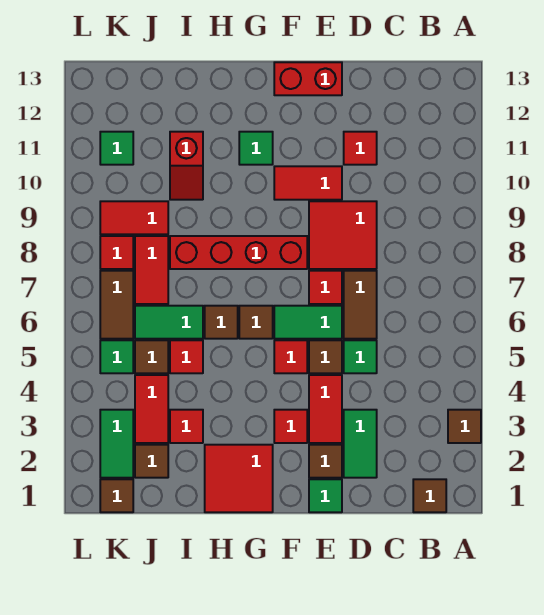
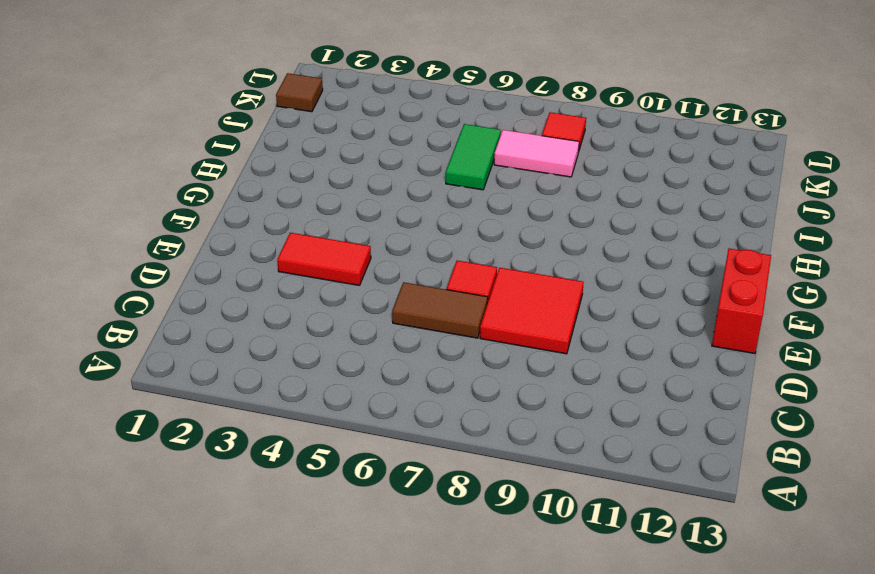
pink tile J7:J8 level 1 -> red tile J7:J8 level 1
none -> brown tile A3 level 1
none -> brown tile B1 level 1
none -> green tile D2:D3 level 1
none -> green tile D5 level 1

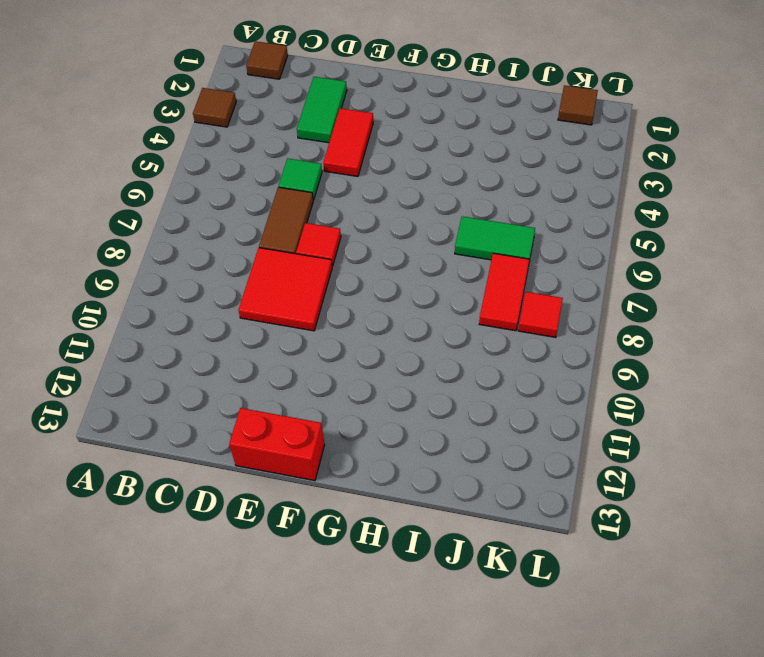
none -> red tile D11 level 1
none -> green tile E1 level 1
none -> brown tile E2 level 1
none -> brown tile E5 level 1

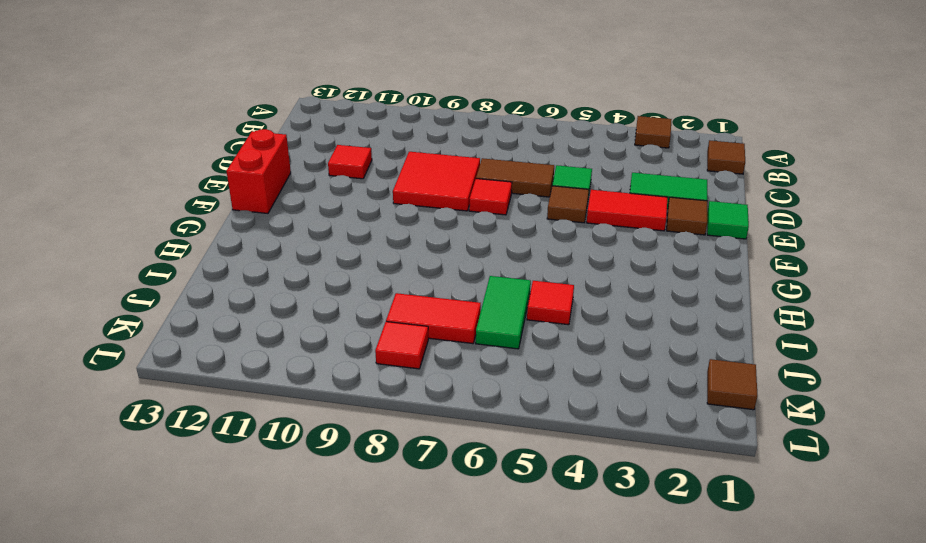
none -> green tile E6:F6 level 1
none -> red tile E10:F10 level 1
none -> red tile F3 level 1
none -> red tile F5 level 1

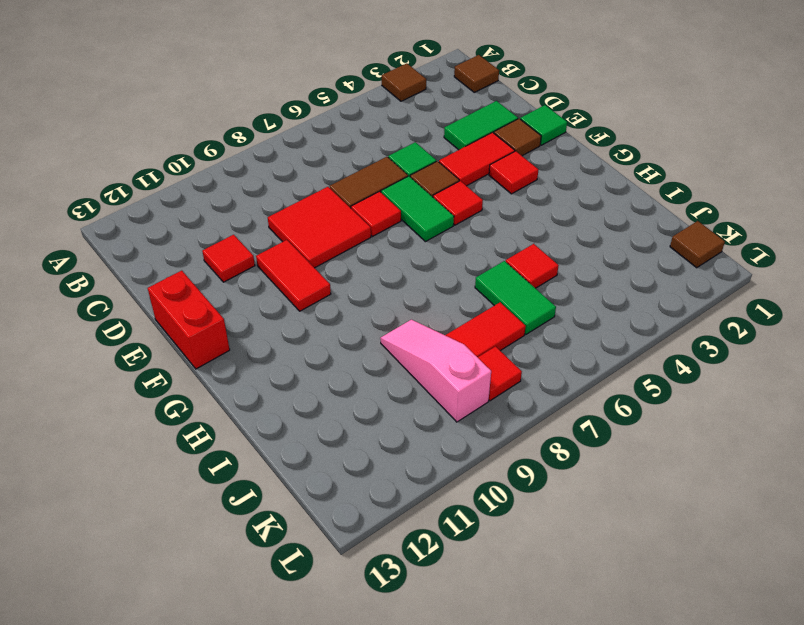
pink slope I9:K9 level 1 top K -> red tile J9:K9 level 1
none -> red brick F8:I8 level 1
none -> red tile G1:H2 level 1
none -> brown tile G6 level 1
none -> green tile G11 level 1

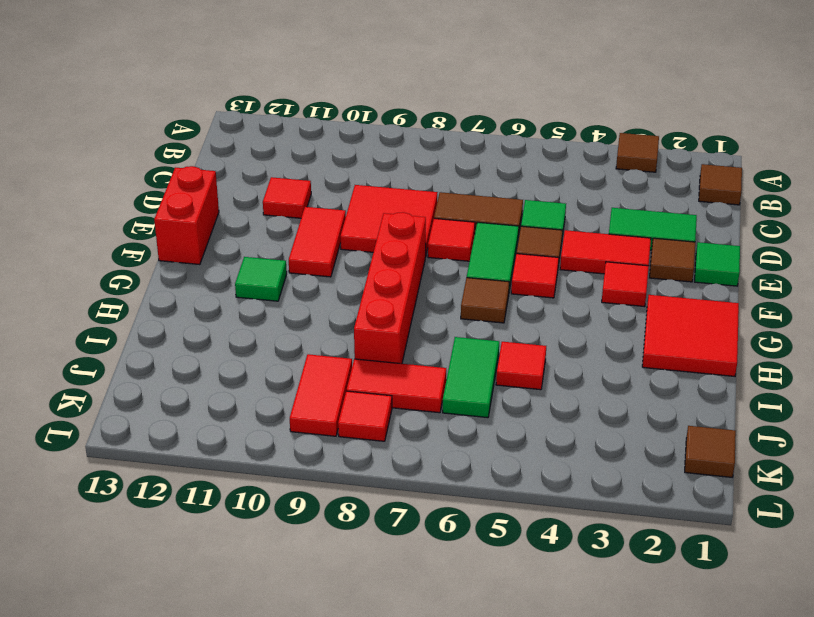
none -> brown tile H6 level 1
none -> red tile I3 level 1
none -> red slope I10:I11 level 1 top 11
none -> brown tile J2 level 1

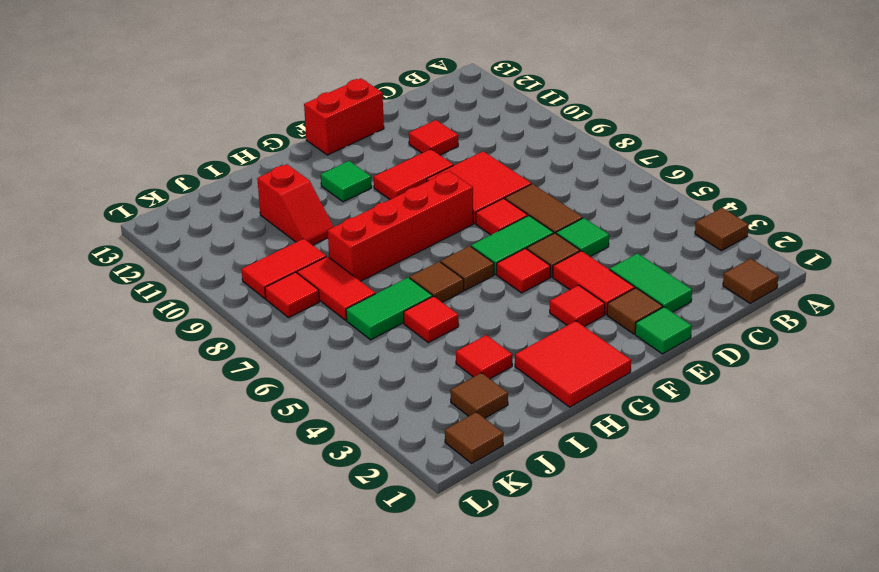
none -> red tile J3:J4 level 1
none -> brown tile J5 level 1
none -> green tile K2:K3 level 1
none -> green tile K5 level 1

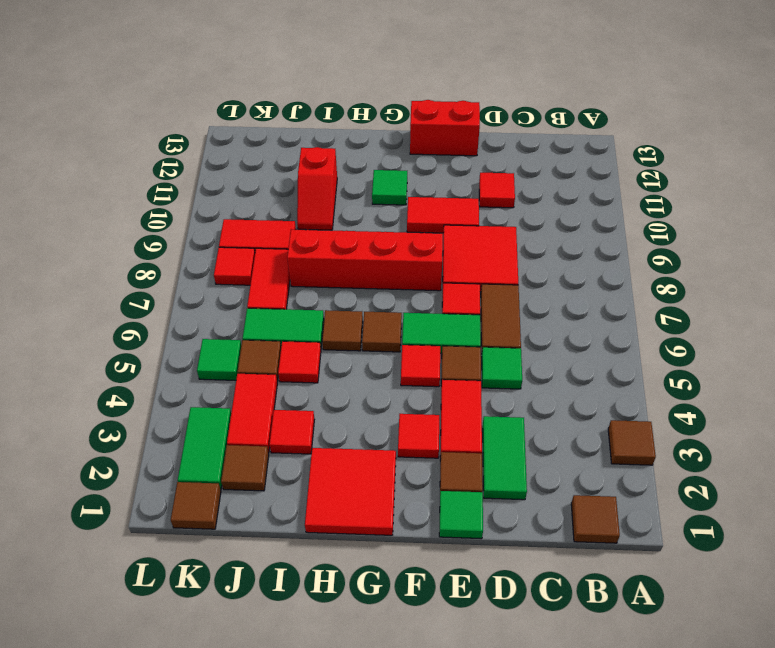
none -> brown tile K6:K7 level 1
none -> green tile K11 level 1

